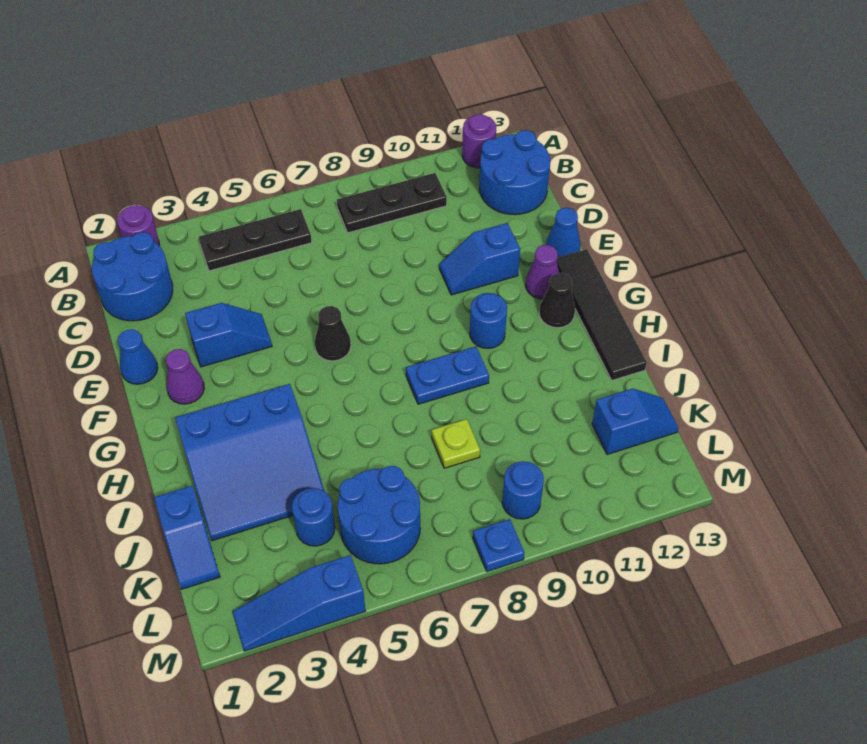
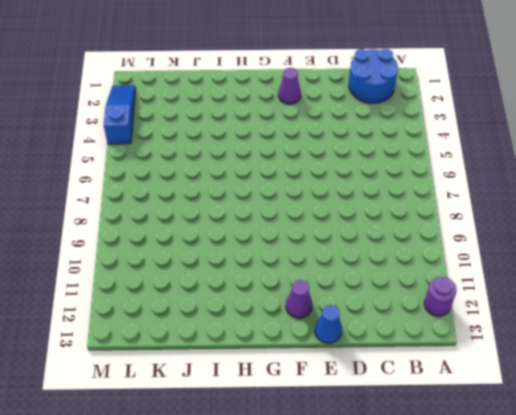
none -> purple round brick A2 level 1
none -> black plate B4:B6 level 1
none -> black plate B8:B10 level 1

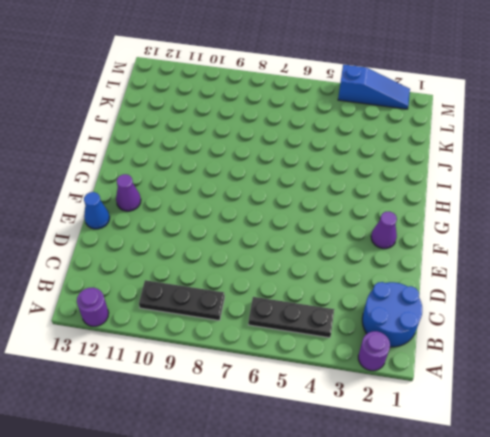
none -> blue round brick B12:C13 level 1
none -> blue cone E1 level 1
none -> blue slope E3:E4 level 1 top 3

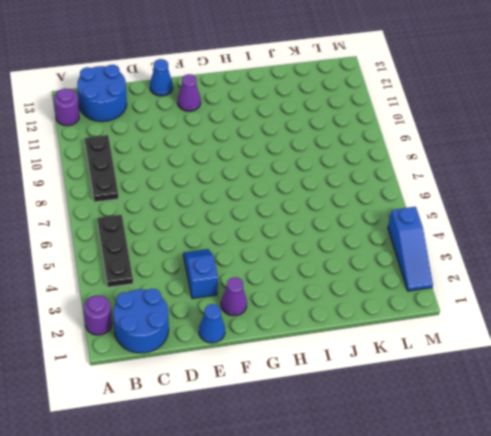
none -> blue slope E10:E11 level 1 top 11
none -> black cone F6 level 1
none -> black tile F13:I13 level 1

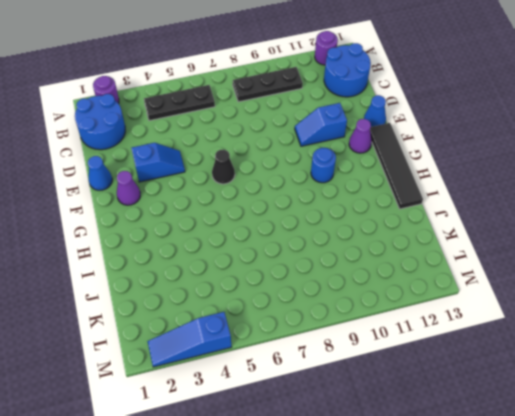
none -> black cone G12 level 1
none -> blue slope H2:J4 level 1 top H
none -> blue plate H8:H9 level 1

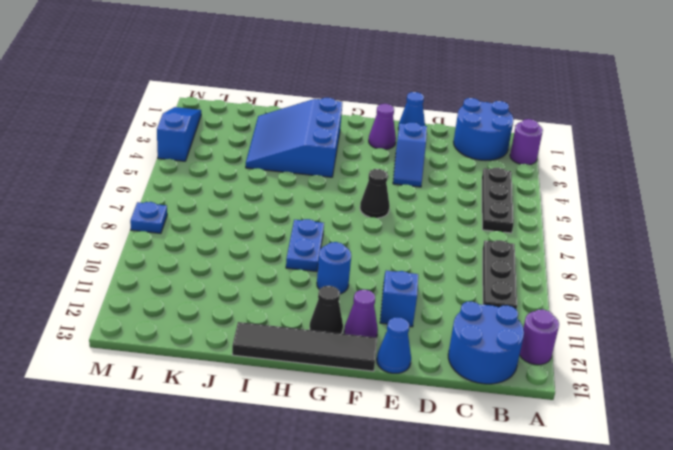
none -> blue slope J1:K1 level 1 top J
none -> lime plate J8 level 1
none -> blue round brick K4 level 1

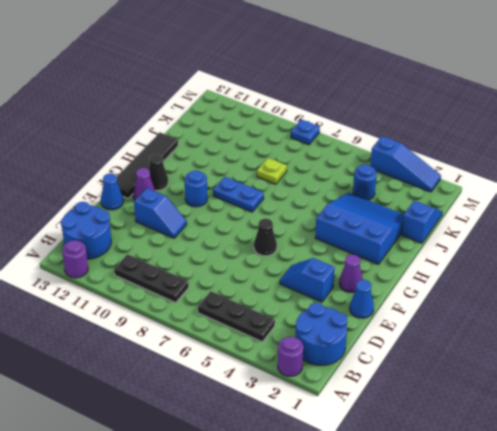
none -> blue round brick K5:L6 level 1
none -> blue slope K12:K13 level 1 top 12
none -> blue round brick L9 level 1

